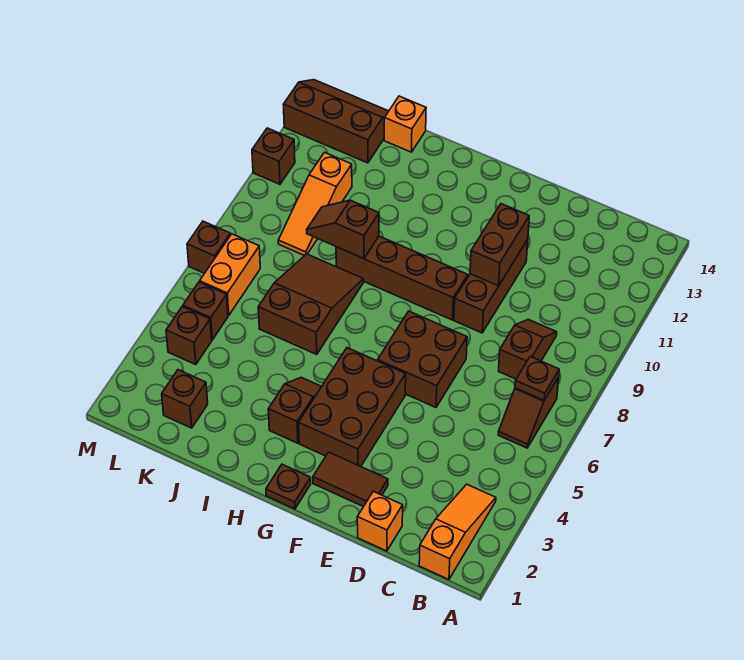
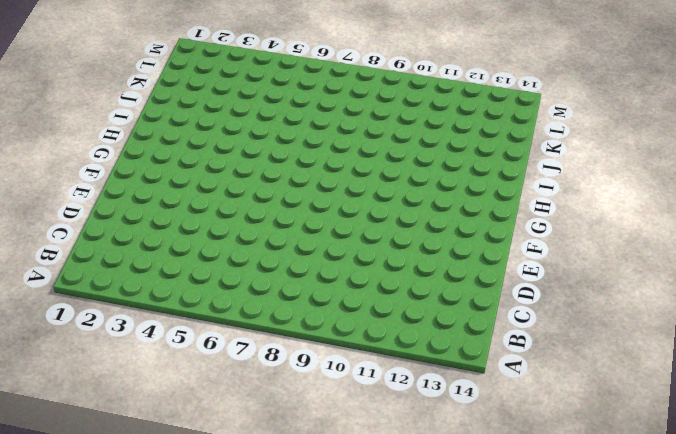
none -> orange slope B1:B3 level 1 top 1
none -> brown slope B6:B7 level 1 top 7
none -> brown slope C8:C9 level 1 top 8

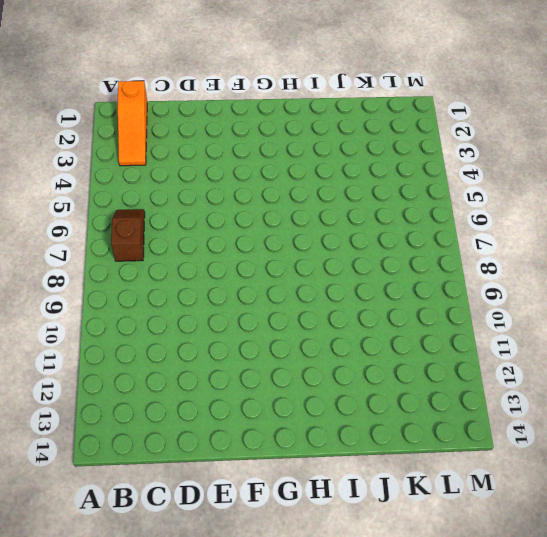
none -> brown slope C8:C9 level 1 top 8
none -> orange brick D1 level 1
none -> brown tile E2:F2 level 1

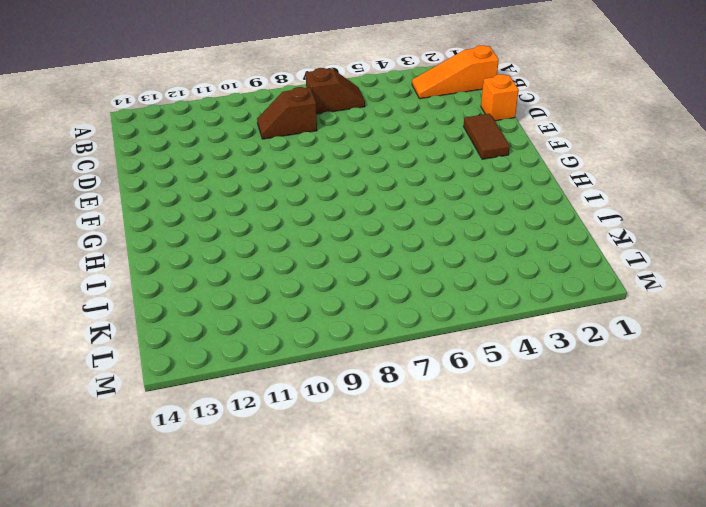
none -> brown brick E6:F7 level 1
none -> brown brick E9:E11 level 1
none -> brown brick F3:G5 level 1

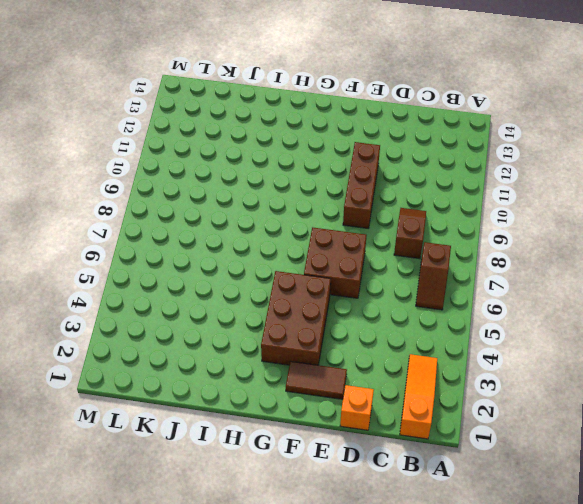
none -> brown brick F9:I9 level 1
none -> brown plate G1 level 1
none -> brown slope H3:H4 level 1 top 3

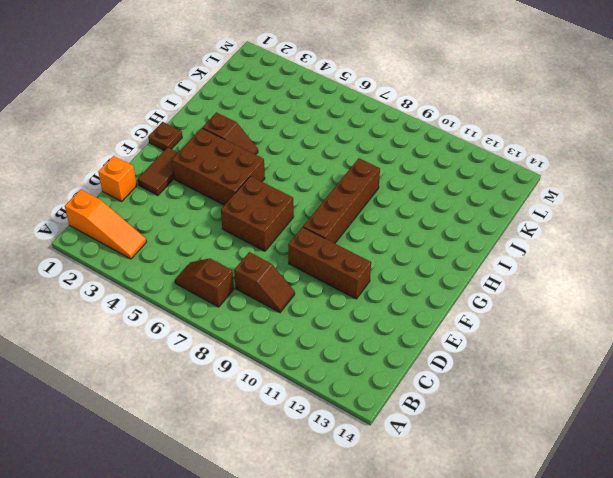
none -> brown slope I6:J8 level 1 top 6
none -> orange brick J14 level 1
none -> brown brick K2 level 1

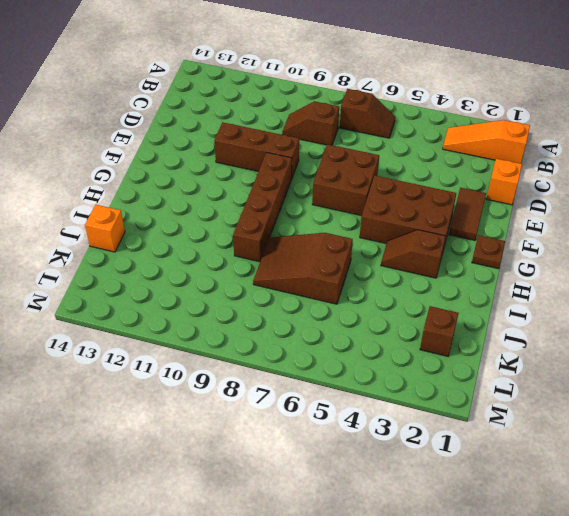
none -> orange slope K9:K11 level 1 top 11
none -> brown slope K13:M14 level 1 top 13
none -> brown brick L4 level 1

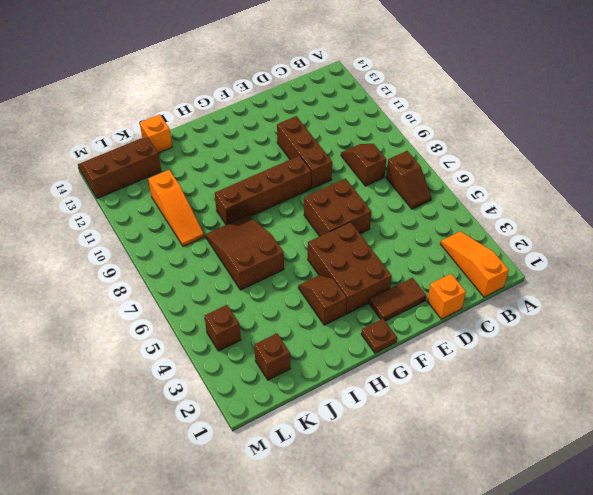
none -> brown brick L5 level 1
none -> orange brick L6:L7 level 1
none -> brown brick M7 level 1

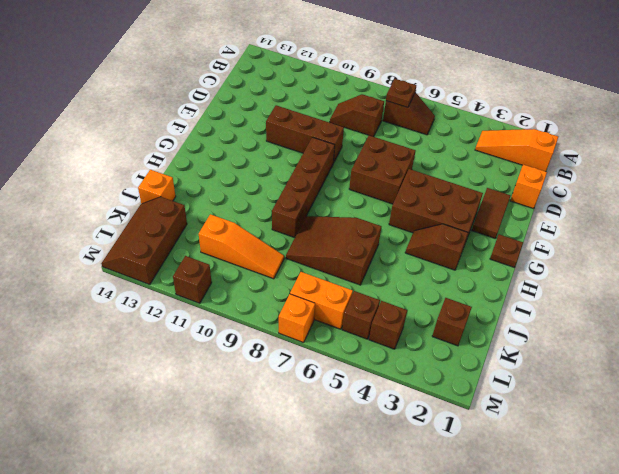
orange brick M7 level 1 -> brown brick M7 level 1
none -> brown brick E10:E11 level 2
none -> brown slope I9:J9 level 2 top I

